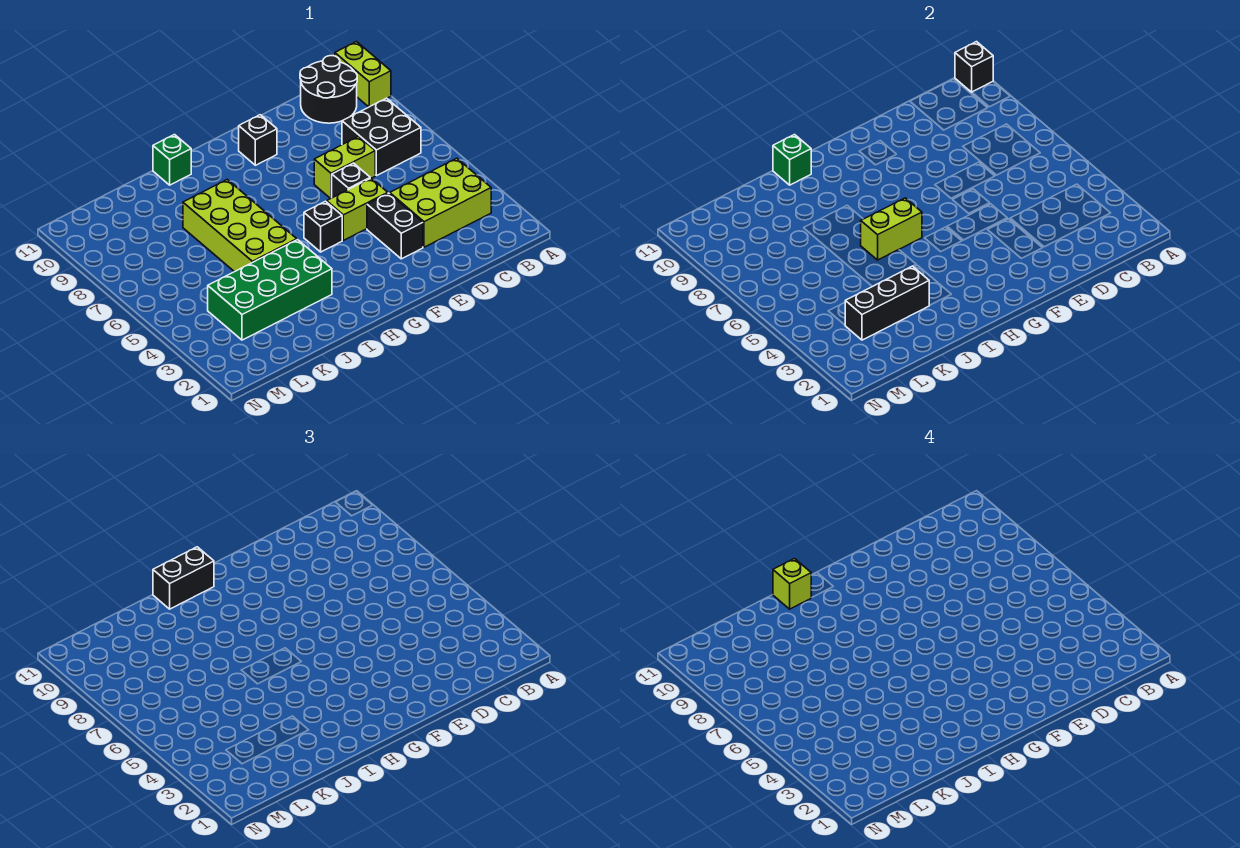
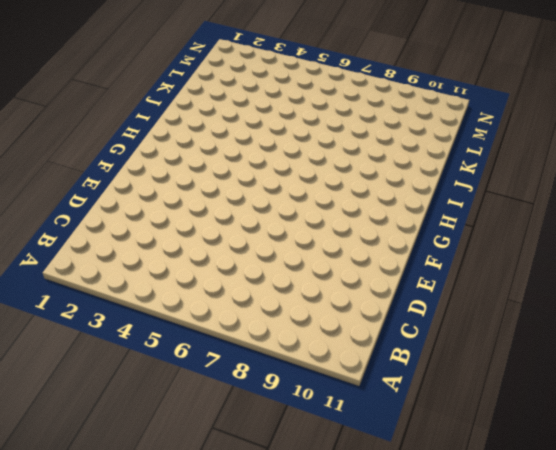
none -> lime brick A10:A11 level 1
none -> lime brick B3:D4 level 1
none -> black brick B7:C8 level 1

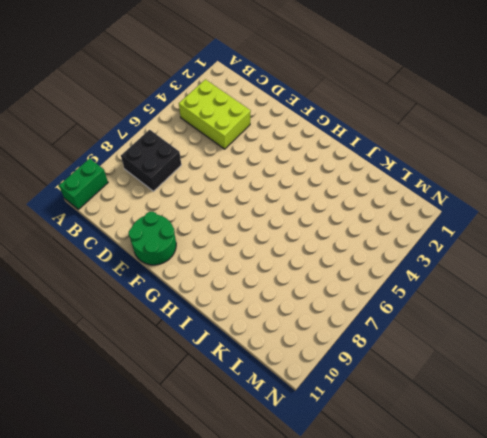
green brick A10:A11 level 1 -> lime brick A10:A11 level 1
green round brick E10:F11 level 1 -> black brick F10 level 1
none -> black round brick B10:C11 level 1
none -> lime brick D7:E7 level 1
none -> black brick E3:E4 level 1

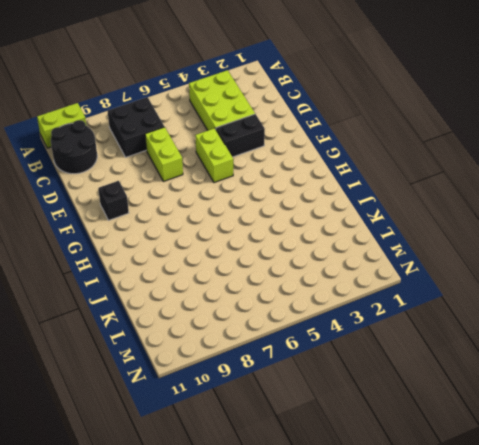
none -> black brick E6 level 1
none -> black brick G5 level 1
none -> green brick I3:L4 level 1

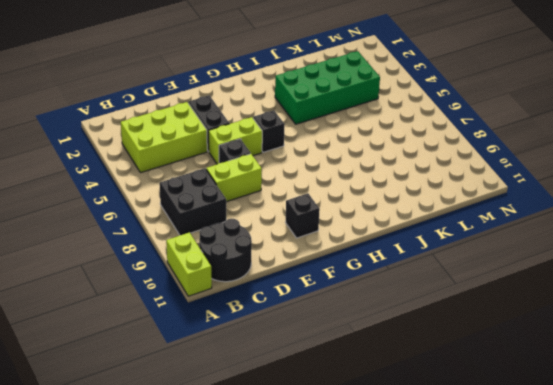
none -> lime brick I5:J8 level 1
none -> green brick I11 level 1
none -> black brick A11 level 2

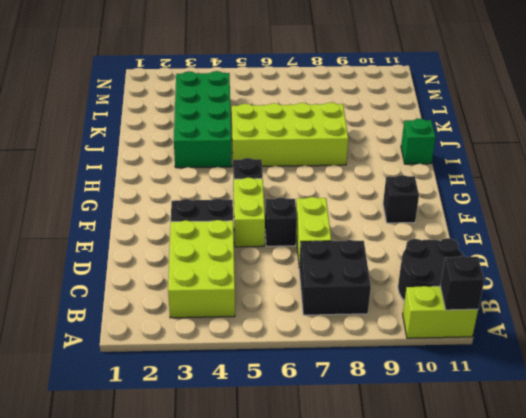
none -> lime brick H6:I6 level 2
none -> green brick I11 level 2
none -> black brick J3:L3 level 2

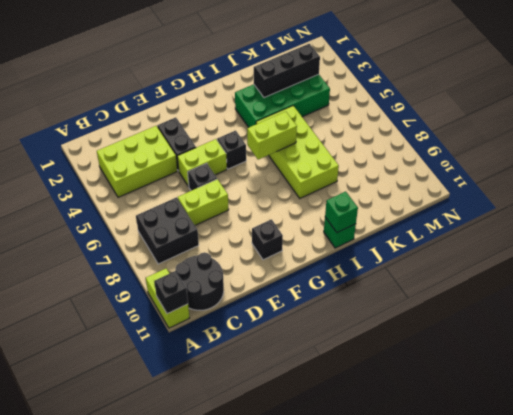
none -> black brick H11:I11 level 3
none -> lime brick I11 level 4

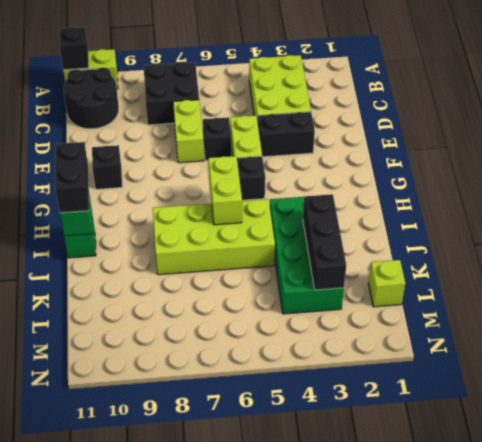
lime brick L1 level 1 -> lime brick I11 level 4

